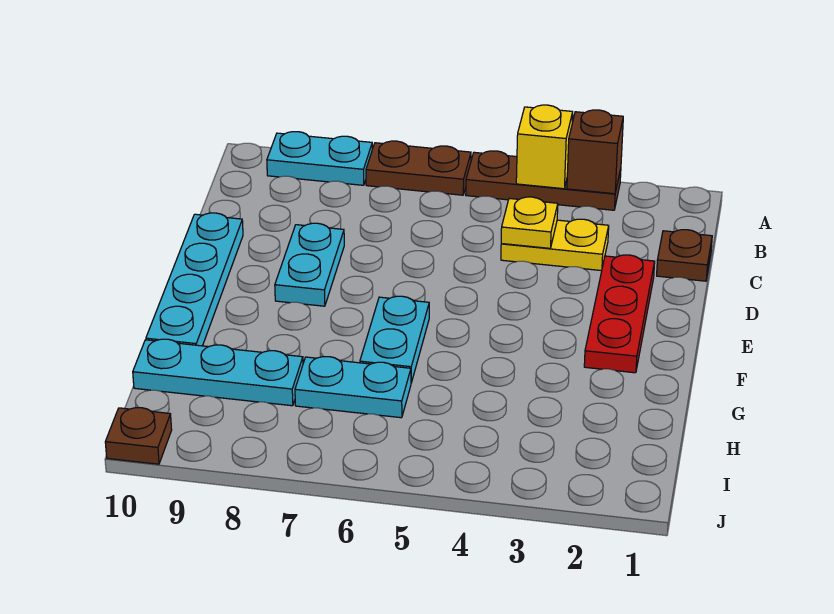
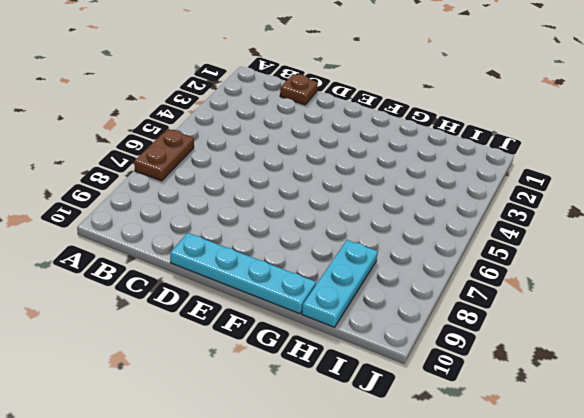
none -> brown plate A3:A5 level 1
none -> cyan plate A8:A9 level 1
none -> yellow plate C3:C4 level 1

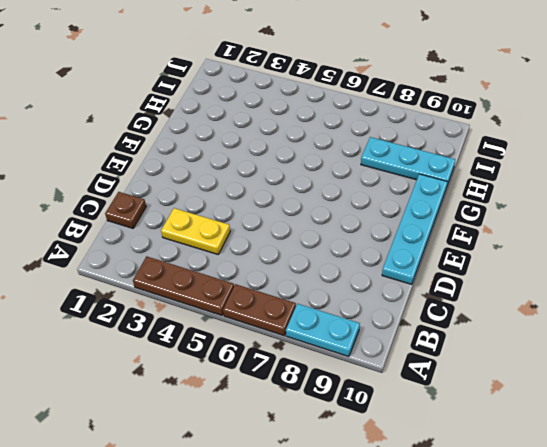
none -> red plate D2:F2 level 1
none -> cyan plate D8:E8 level 1
none -> cyan plate F6:G6 level 1

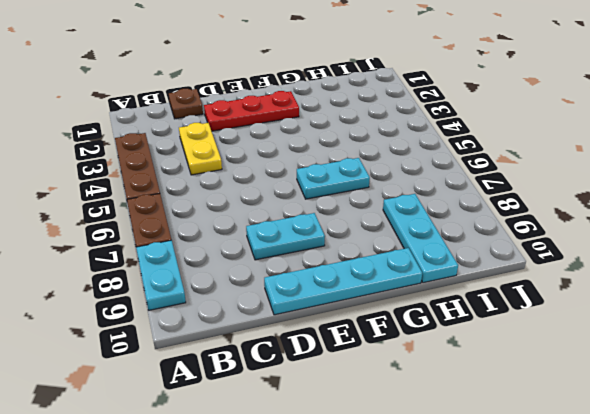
none -> cyan plate H6:H7 level 1
none -> brown plate J10 level 1
none -> brown brick A3 level 2

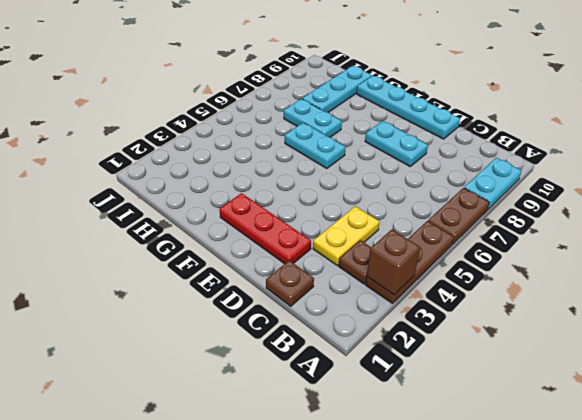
brown plate B3 level 1 -> brown plate J10 level 1
cyan plate G7:H7 level 1 -> cyan plate H6:H7 level 1
none -> yellow brick A4 level 2
none -> yellow plate C4 level 2

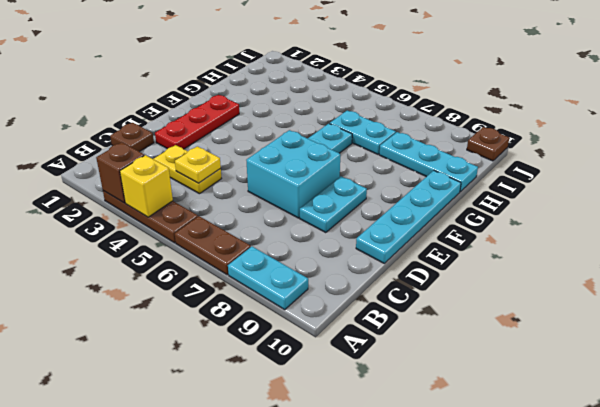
cyan brick D6:E7 level 1 -> none

